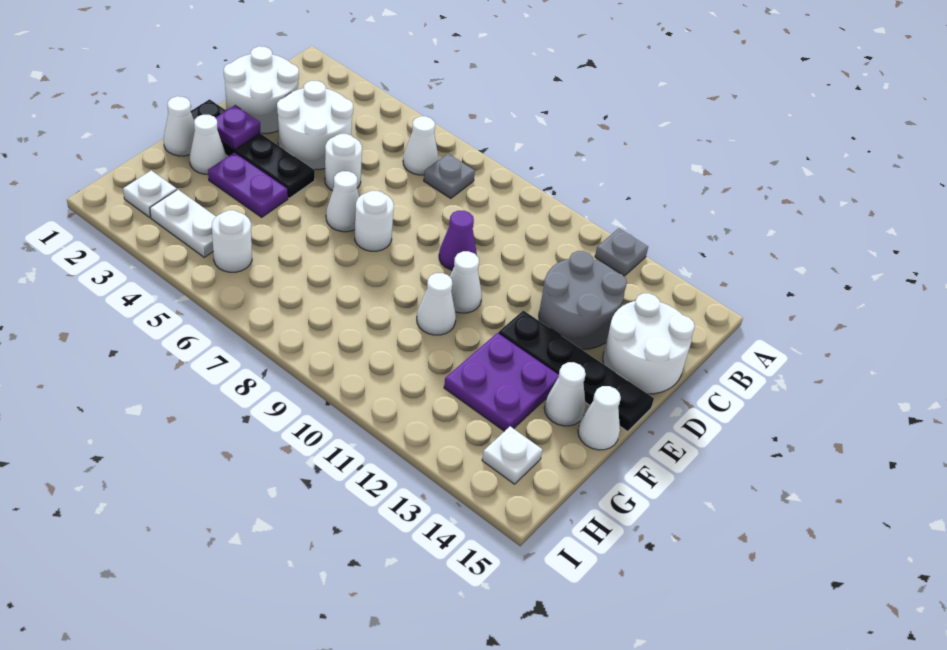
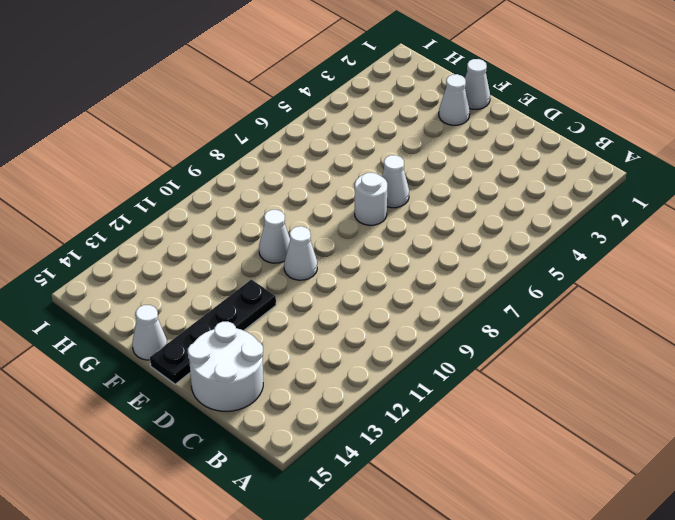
none -> grey plate A12 level 1
none -> white cone B6 level 1
none -> grey plate B7 level 1

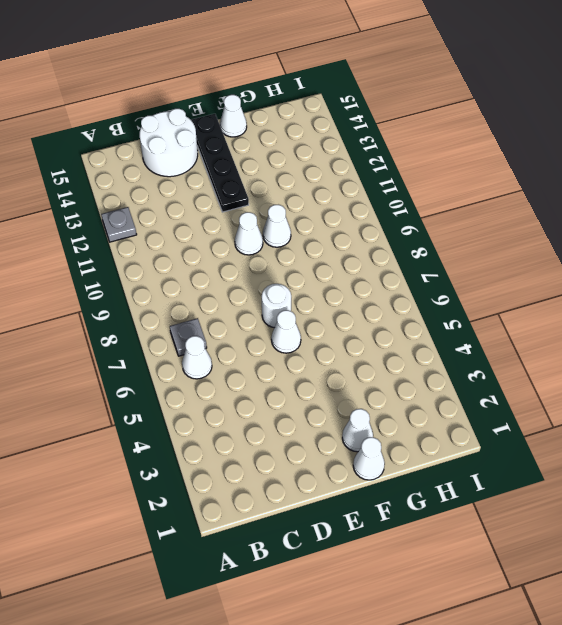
none -> white round brick C1:D2 level 1
none -> white round brick C3:D4 level 1
none -> grey round brick C12:D13 level 1

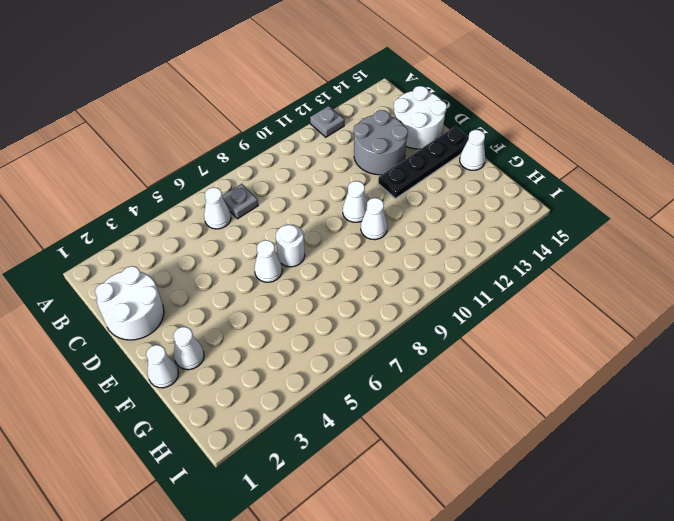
none -> white round brick C3:D4 level 1
none -> white round brick D5 level 1
none -> purple cone D9 level 1

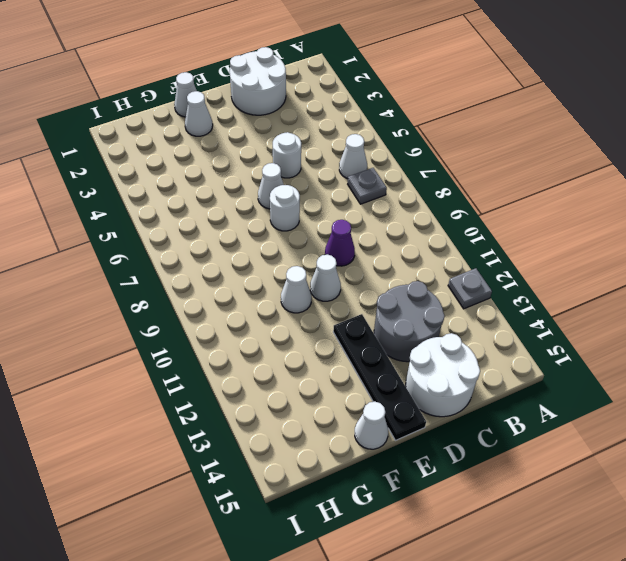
none -> white round brick C3:D4 level 1
none -> black plate E1:E4 level 1
none -> purple plate F3:F4 level 1

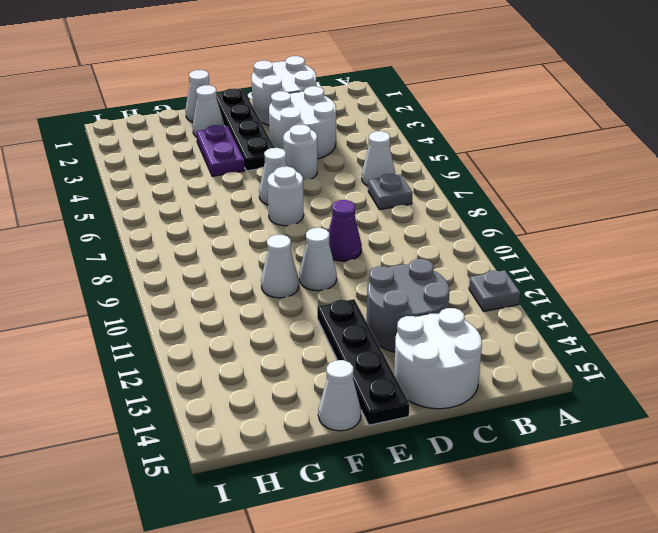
none -> purple plate F12:G13 level 1
none -> white cone F14 level 1
none -> white plate H2 level 1

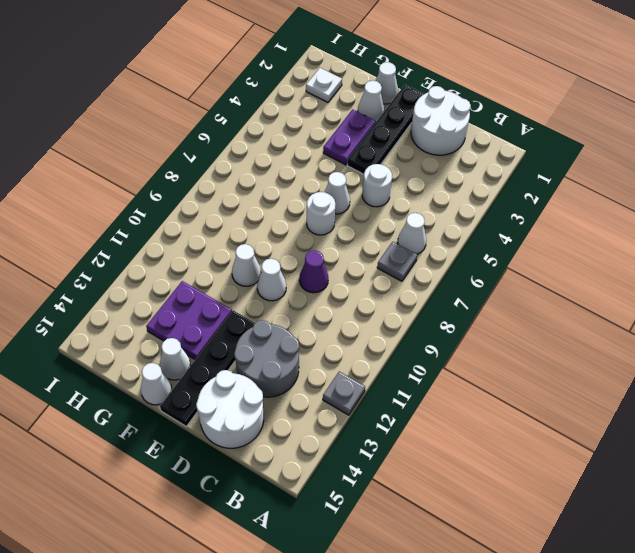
none -> white round brick C3:D4 level 1
none -> white plate H3:H4 level 1
none -> white round brick H5 level 1

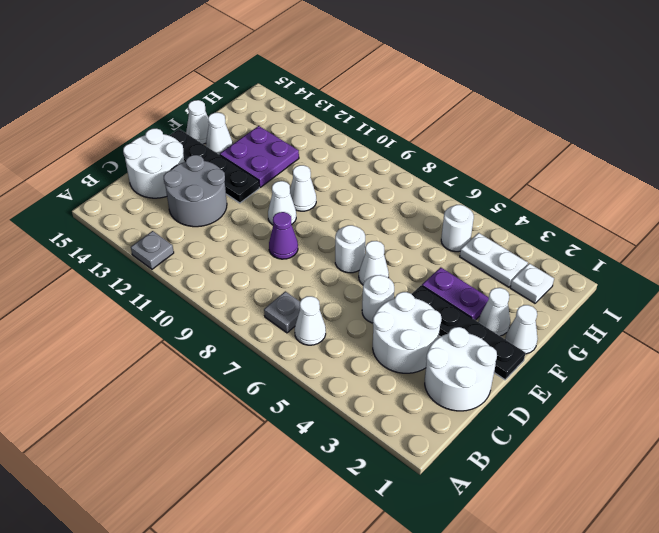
none -> white plate H14 level 1
none -> purple plate E2 level 2

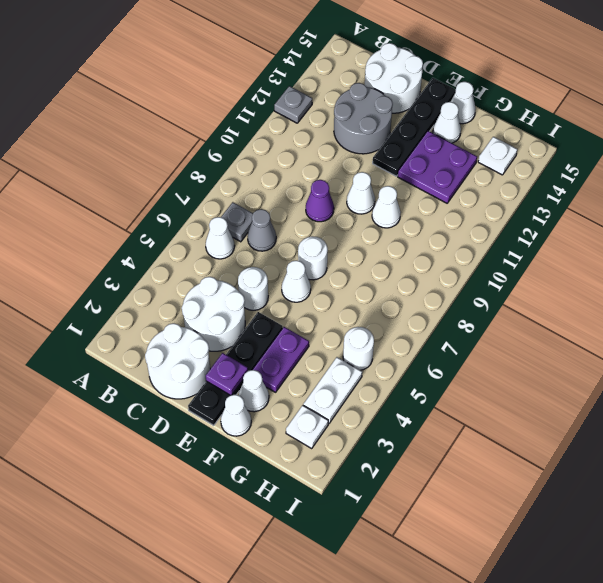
grey cone C7 level 1 -> none

